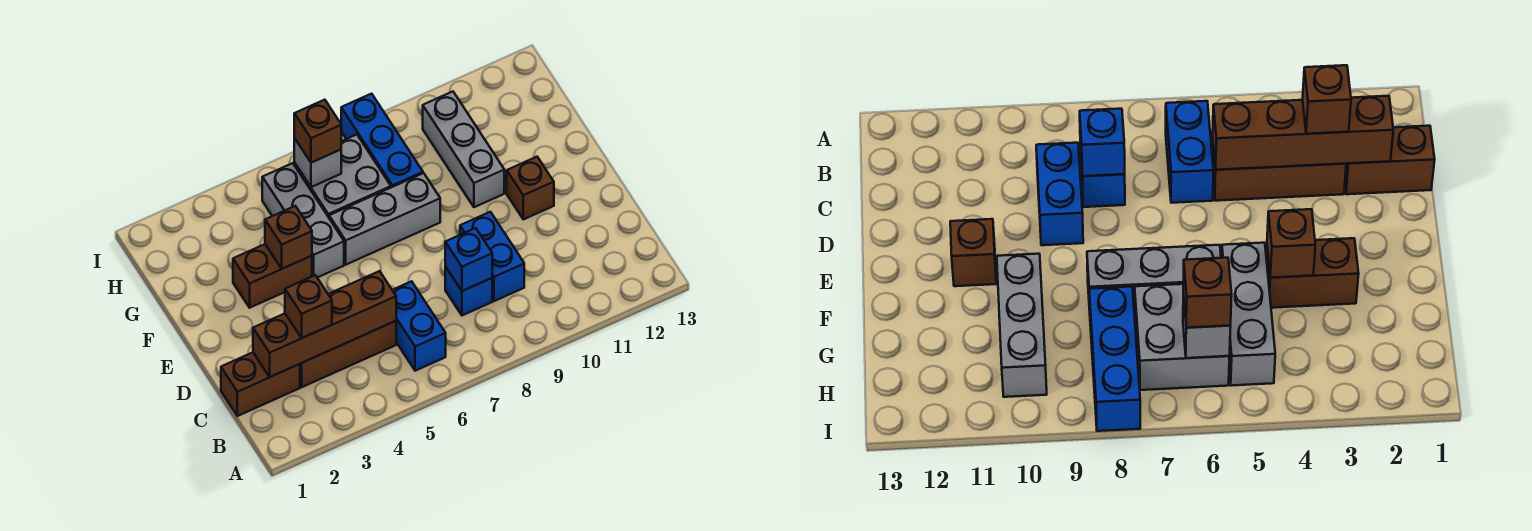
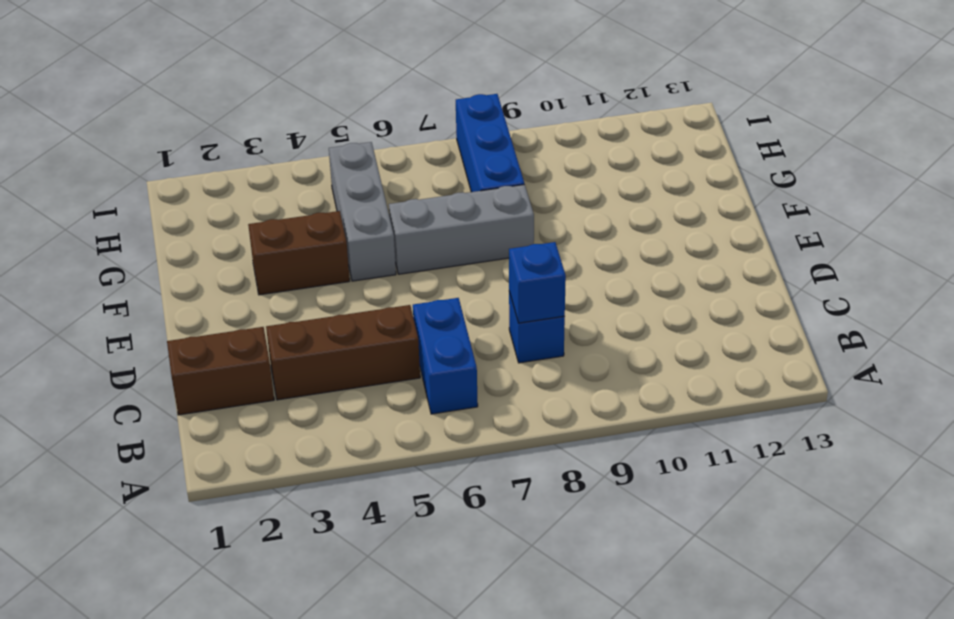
none -> blue brick C9:D9 level 1
none -> brown brick E11 level 1
none -> grey brick F10:H10 level 1

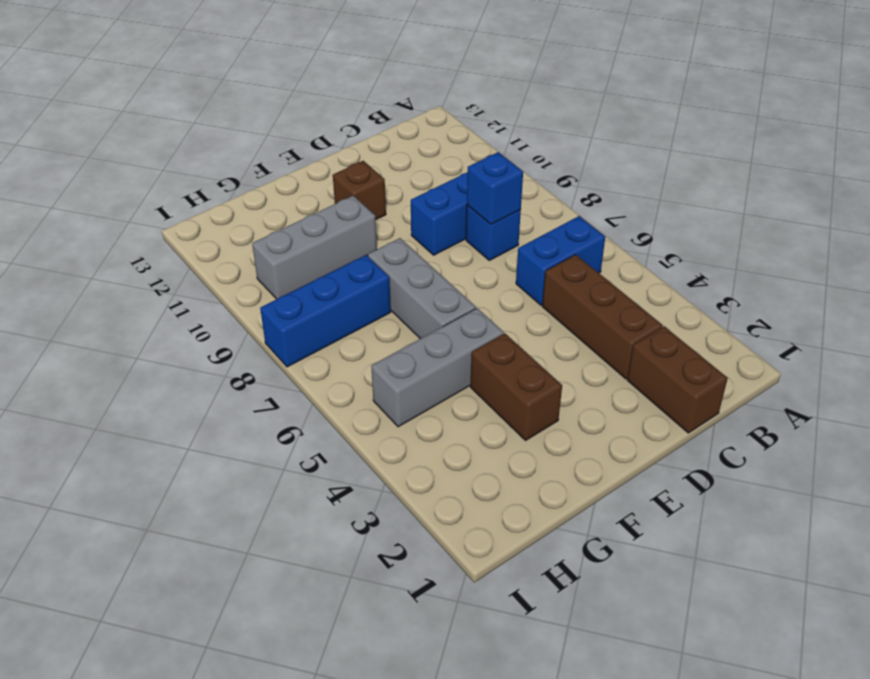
none -> grey brick G6:H7 level 1
none -> brown brick C2:C5 level 2
none -> brown brick F4 level 2

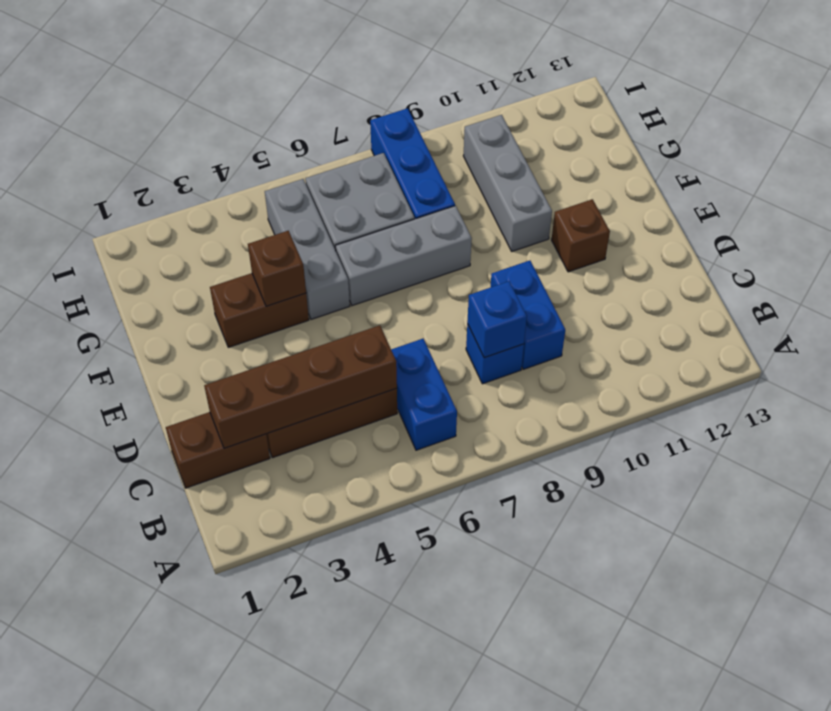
none -> grey brick H6 level 2
none -> brown brick C3 level 3
none -> brown brick H6 level 3

